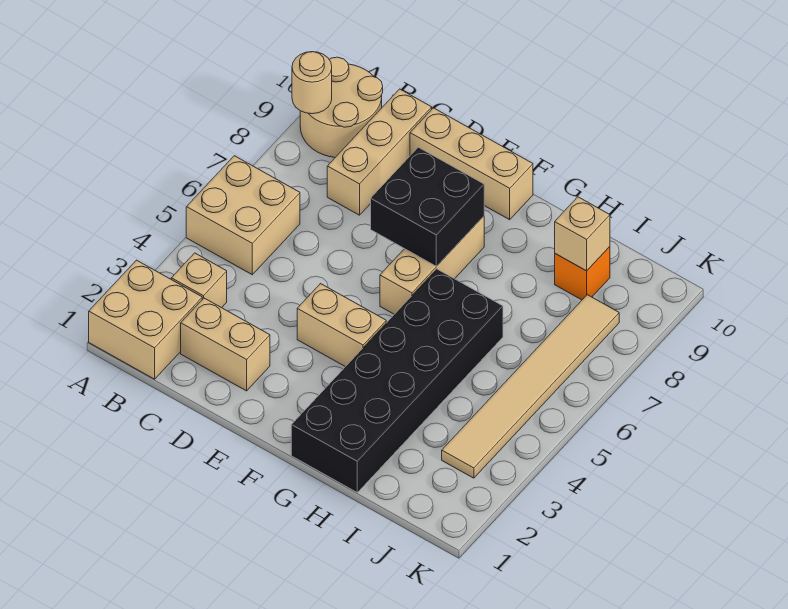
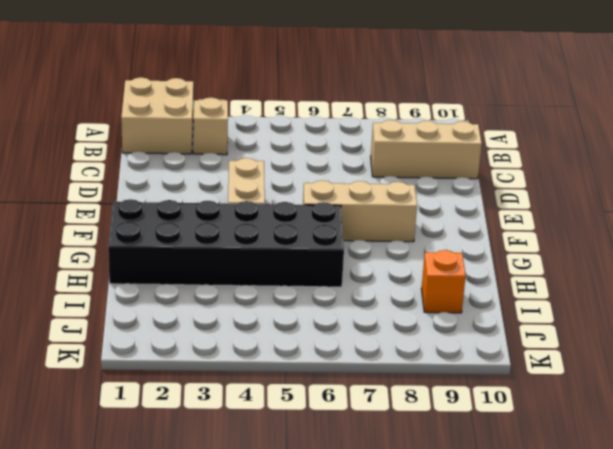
none -> tan brick A5:B6 level 1
none -> tan round brick A9:B10 level 1
none -> tan brick C2:D2 level 1

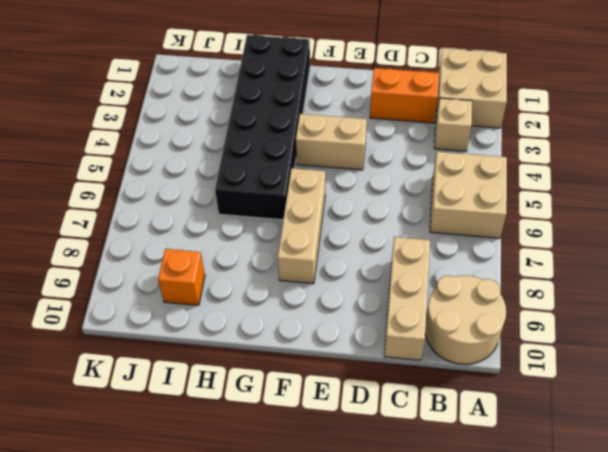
orange brick C2:D2 level 1 -> tan brick C2:D2 level 1
none -> tan brick D10:F10 level 1
none -> tan tile J3:J8 level 1
none -> tan round brick A9 level 2

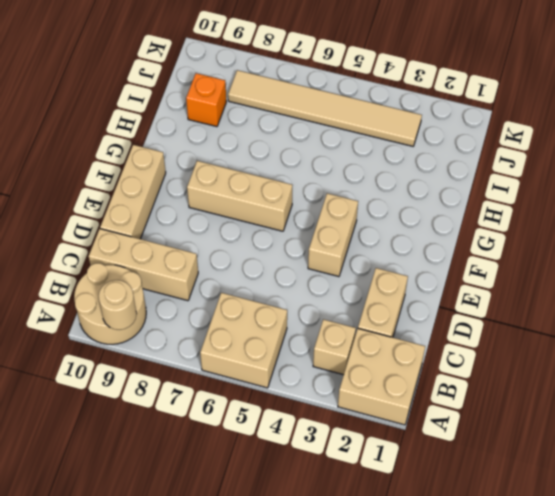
none -> black brick G1:H6 level 1
none -> black brick E7:F8 level 2
none -> tan brick I9 level 2

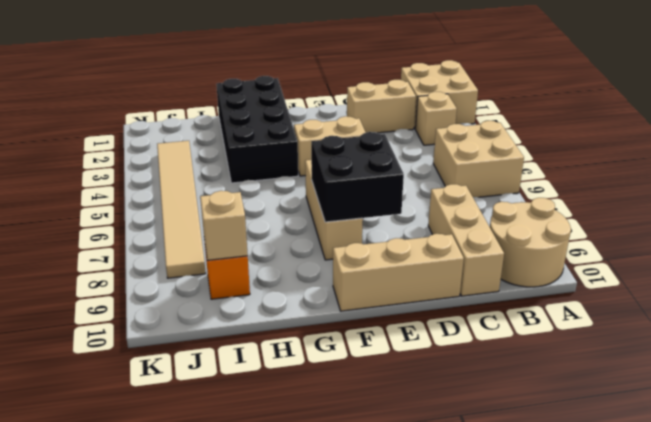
black brick G1:H4 level 1 -> black brick G1:H6 level 1
none -> tan round brick A9 level 2

